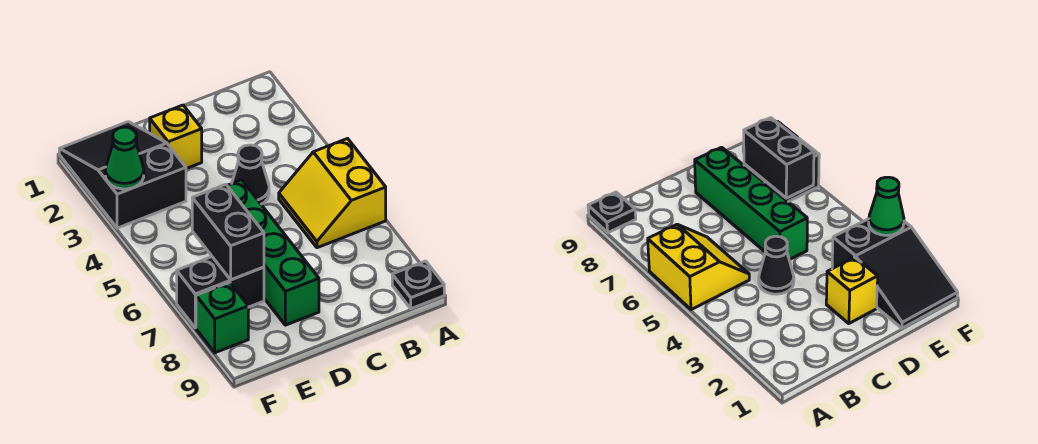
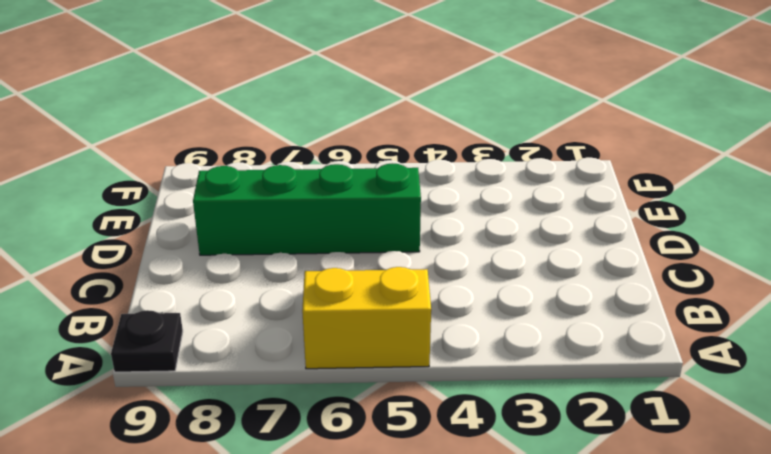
none -> black cone C4 level 1
none -> yellow brick D2 level 1

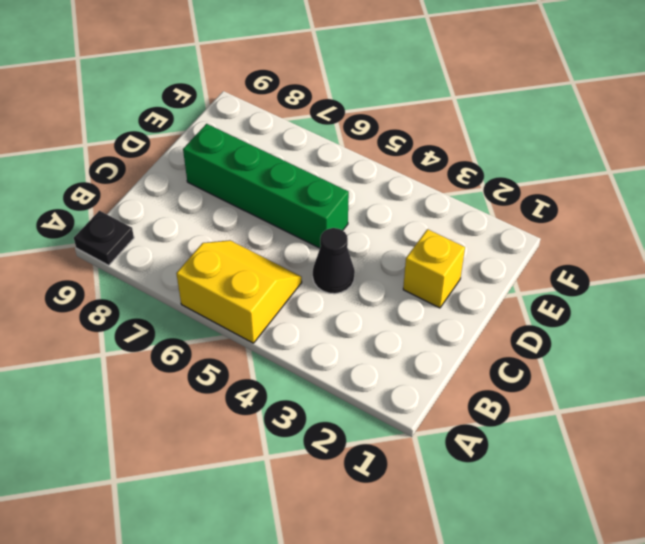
none -> black slope E1:F3 level 1 top 3
none -> black brick E7:F7 level 1

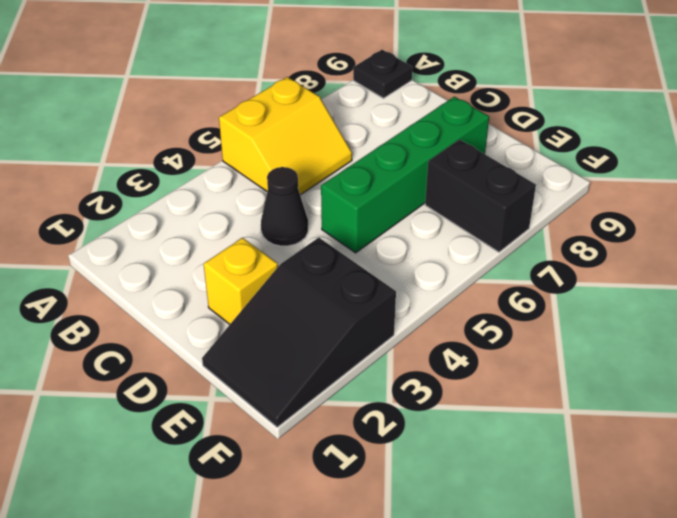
none -> green brick F8 level 1
none -> black brick E6:E7 level 2

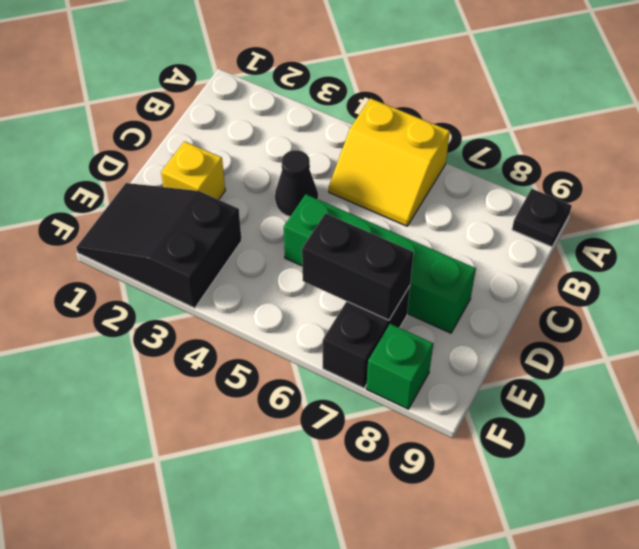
none -> green cone F3 level 2

